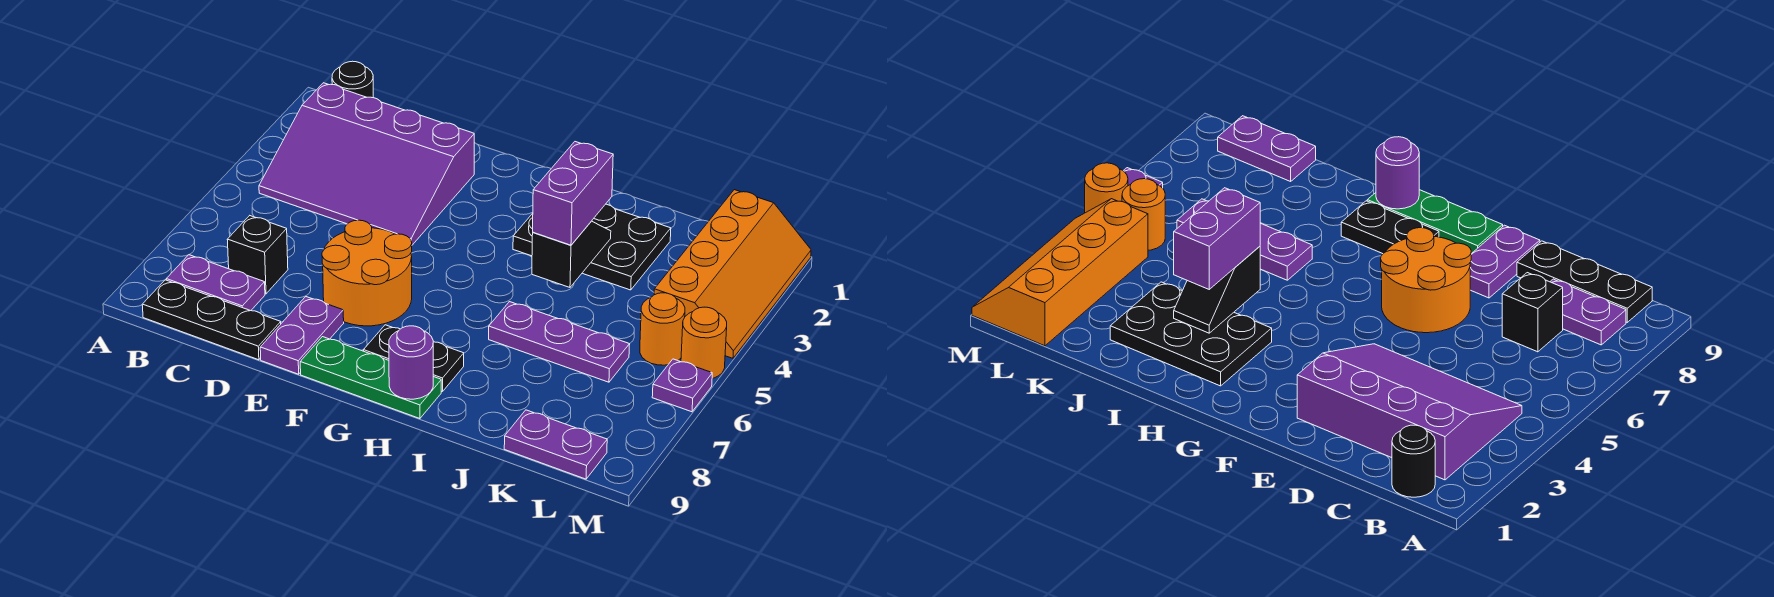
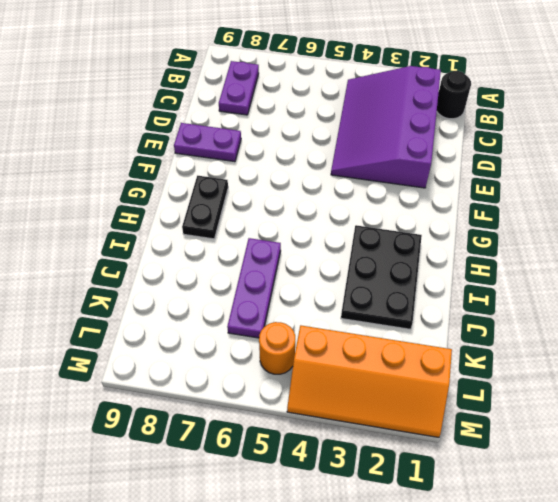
none -> black plate B9:D9 level 1
none -> black brick C7 level 1
none -> orange round brick E6:F7 level 1

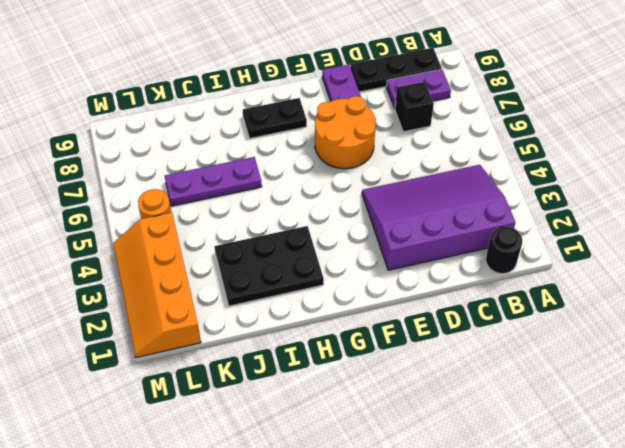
none -> green plate F9:H9 level 1
none -> purple plate K9:L9 level 1
none -> orange round brick M5 level 1

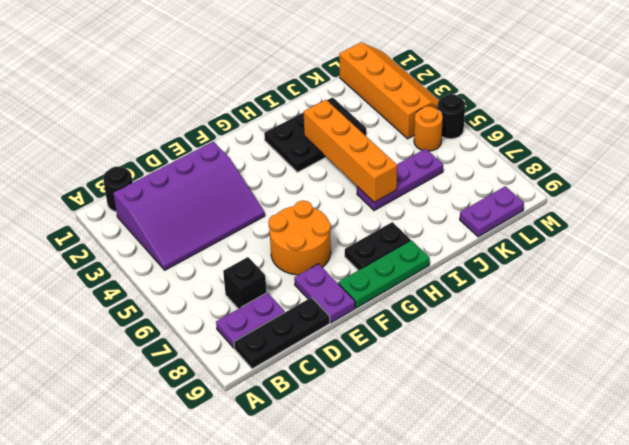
orange brick I3:I6 level 2 -> black slope I3:I4 level 2 top 4
black round brick M5 level 1 -> orange round brick M5 level 1
none -> purple plate M6 level 1
none -> purple round brick H9 level 2
none -> purple brick I3:I4 level 3

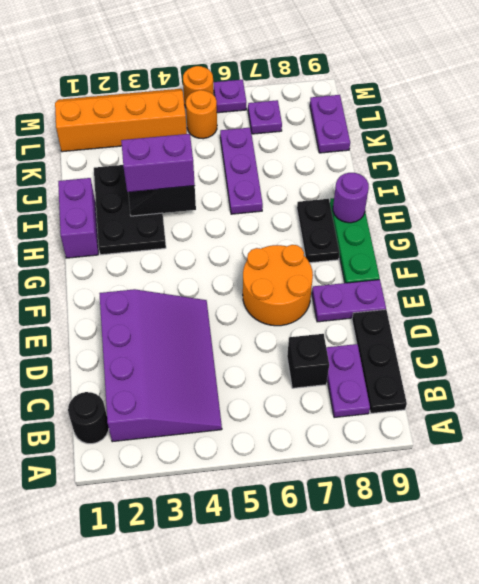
purple brick H1:I1 level 1 -> none
purple plate L7 level 1 -> none

